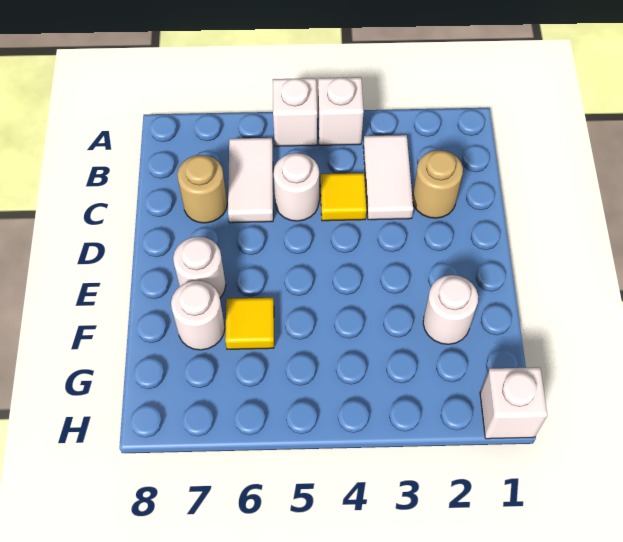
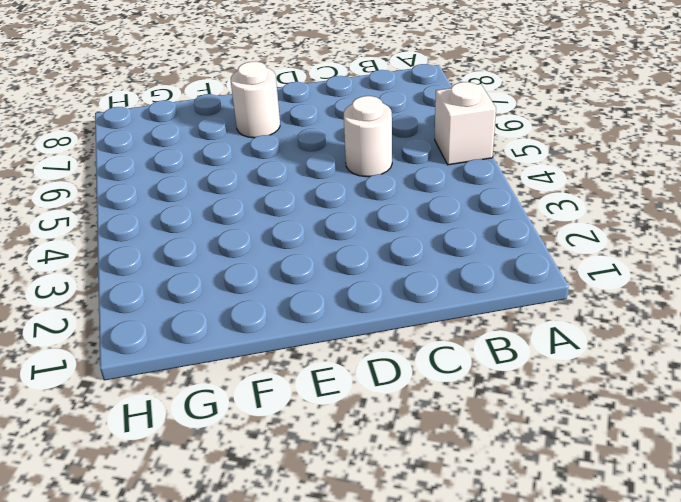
none -> white brick A4 level 1
none -> white tile B3:C3 level 1
none -> white tile B6:C6 level 1

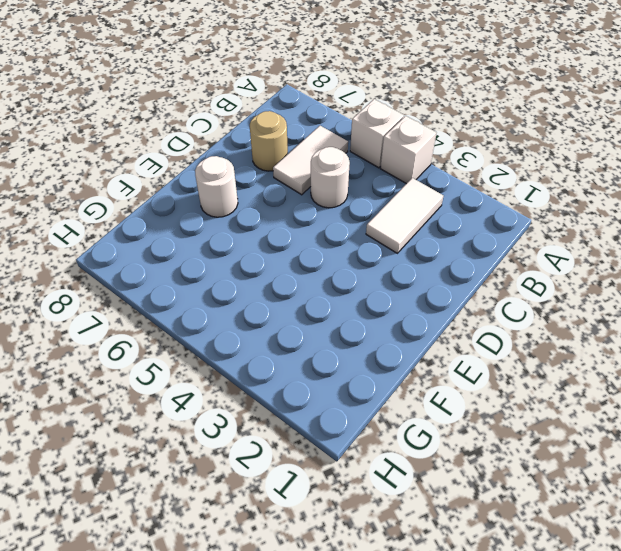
none -> tan round brick C2 level 1
none -> yellow tile C4 level 1
none -> white round brick F2 level 1

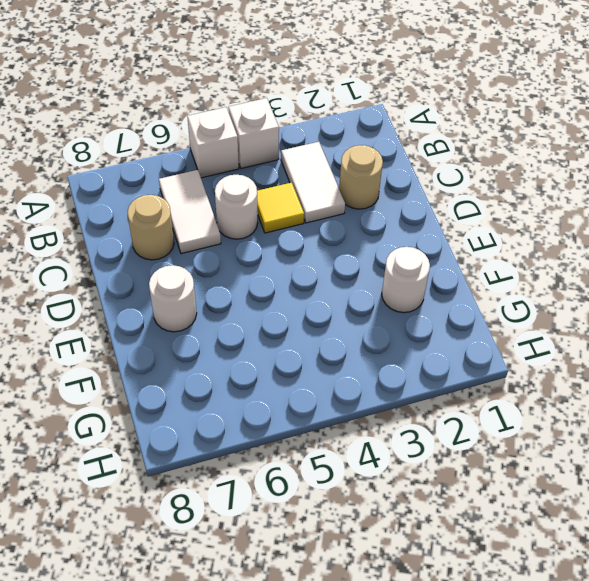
none -> yellow tile F6 level 1
none -> white round brick F7 level 1
none -> white brick H1 level 1

